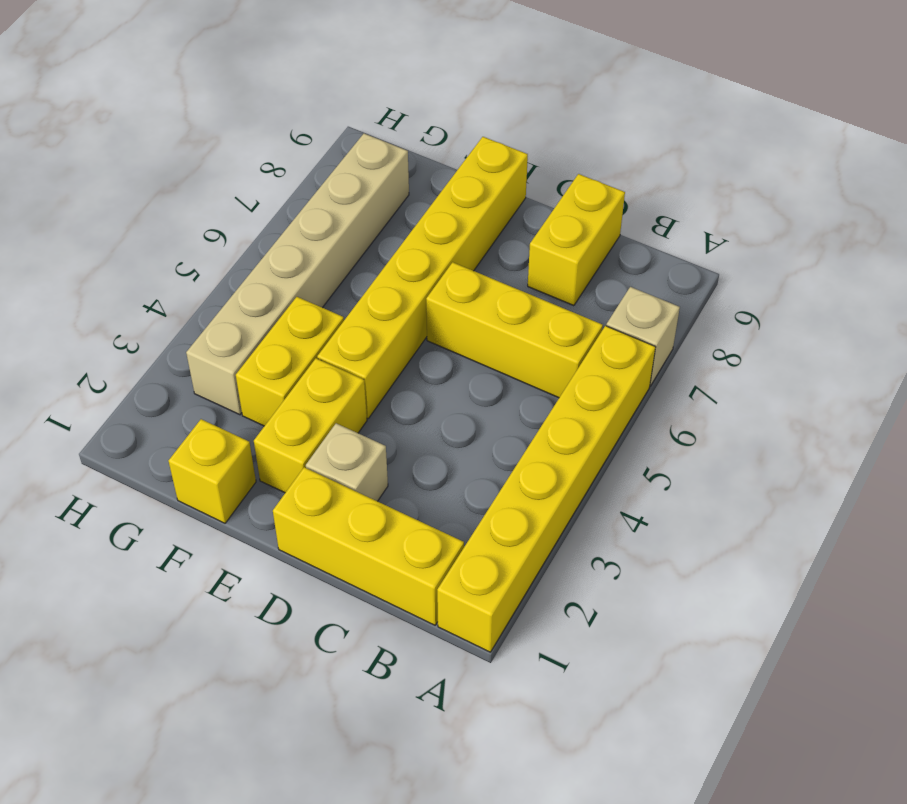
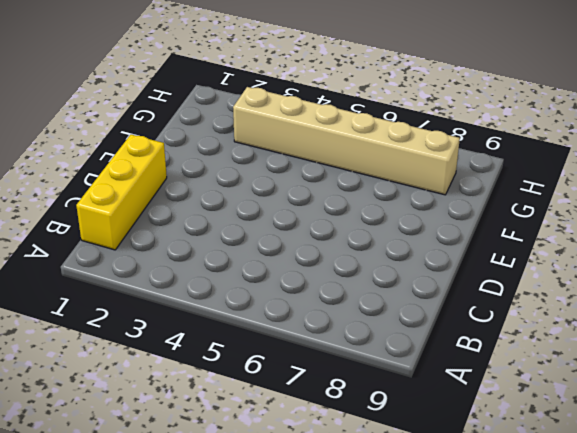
none -> yellow brick A1:A6 level 1
none -> tan brick A7 level 1

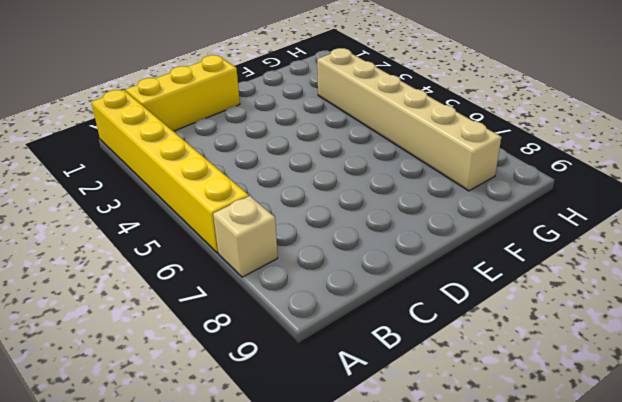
none -> yellow brick B6:D6 level 1
none -> yellow brick C8:C9 level 1

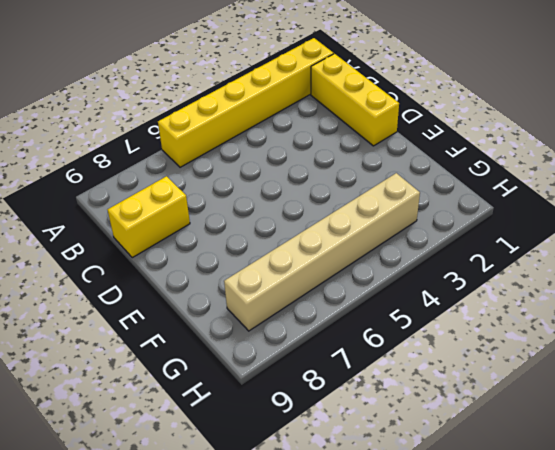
none -> tan brick A7 level 1
none -> yellow brick B6:D6 level 1

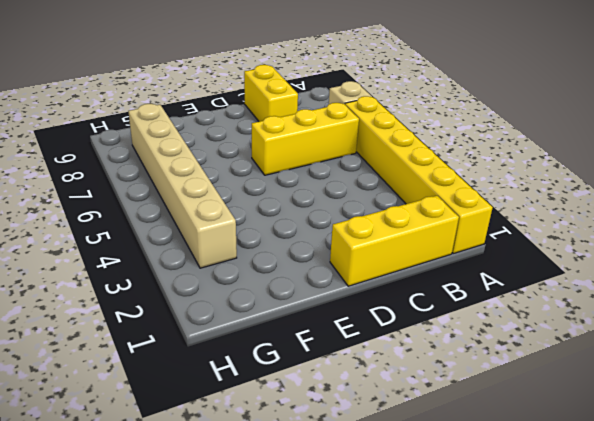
none -> tan brick D2 level 1
none -> yellow brick E2:E3 level 1

